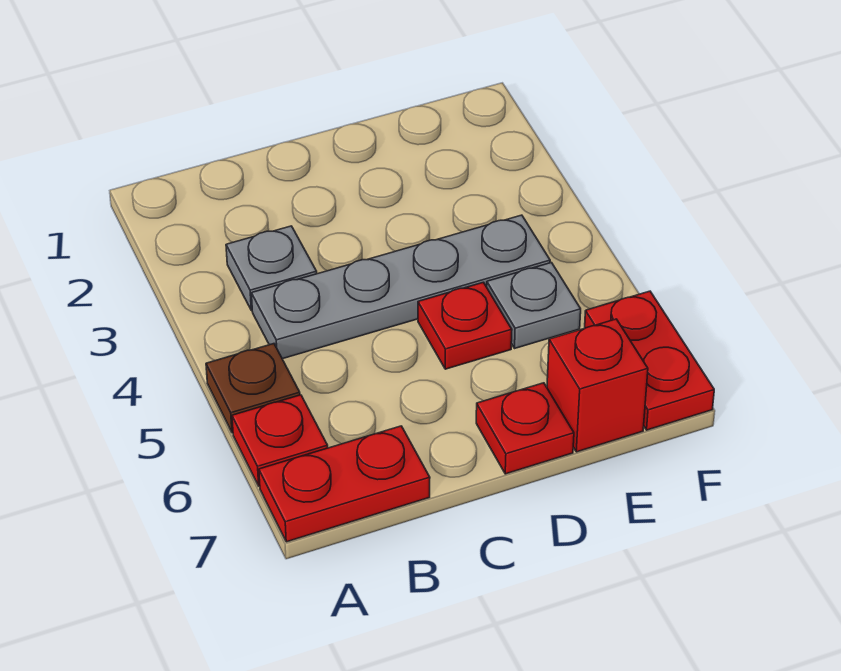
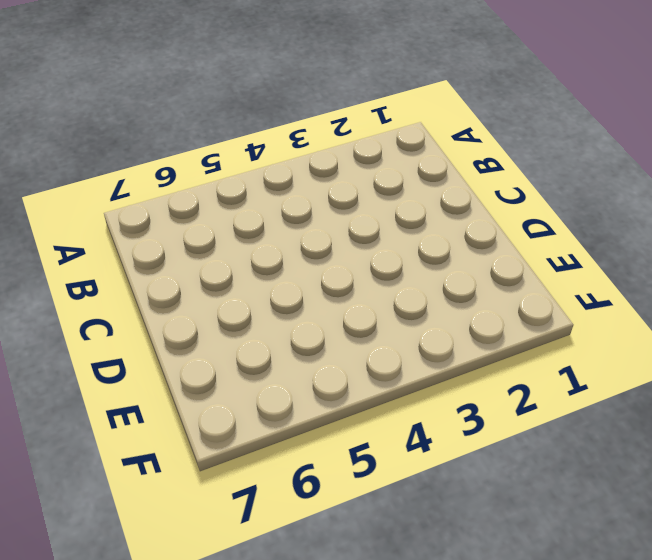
none -> brown plate A5 level 1
none -> red plate A6 level 1

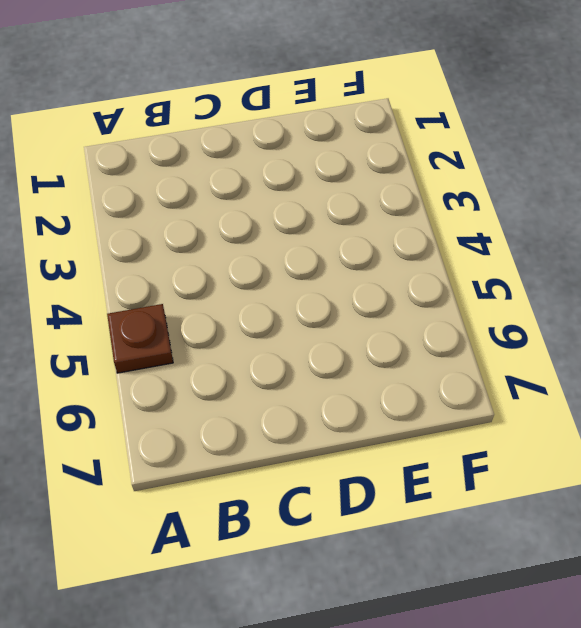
none -> red plate A6 level 1
none -> red plate A7:B7 level 1

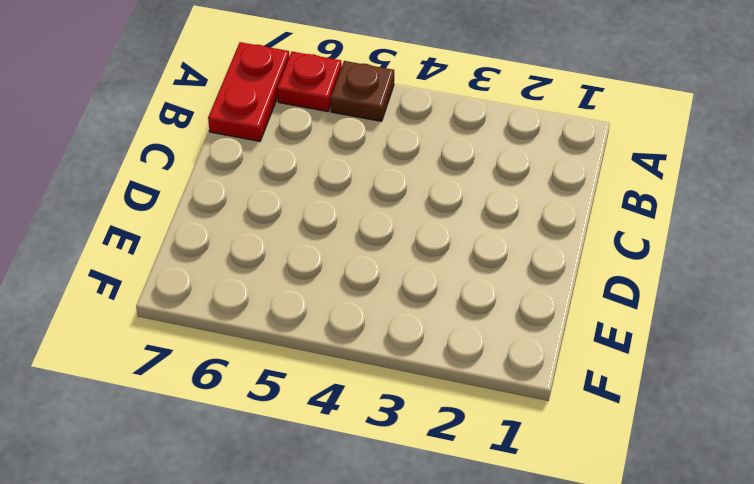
none -> grey plate B3 level 1
none -> grey plate B4:E4 level 1

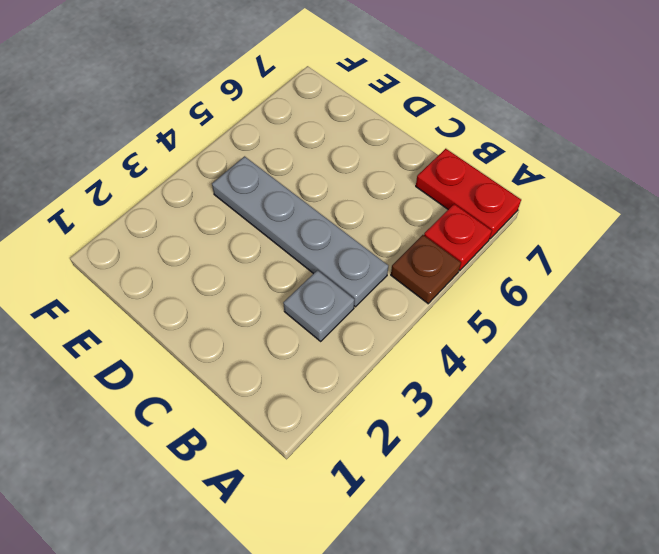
none -> red plate D5 level 1
none -> red plate D7 level 1

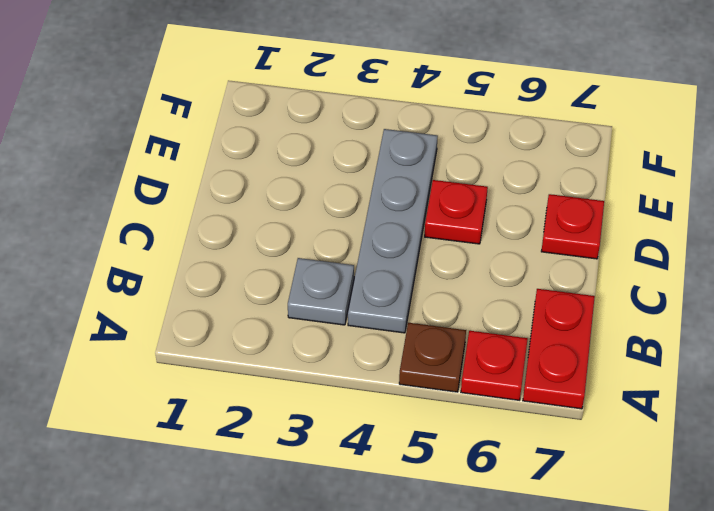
none -> grey plate E5 level 1
none -> red brick E7 level 1

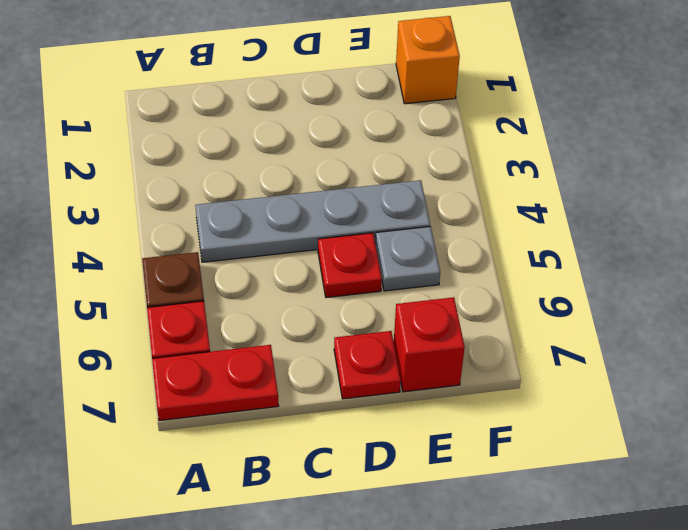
orange brick F1 level 1 -> none
none -> grey plate B3 level 1
none -> red plate F6:F7 level 1

